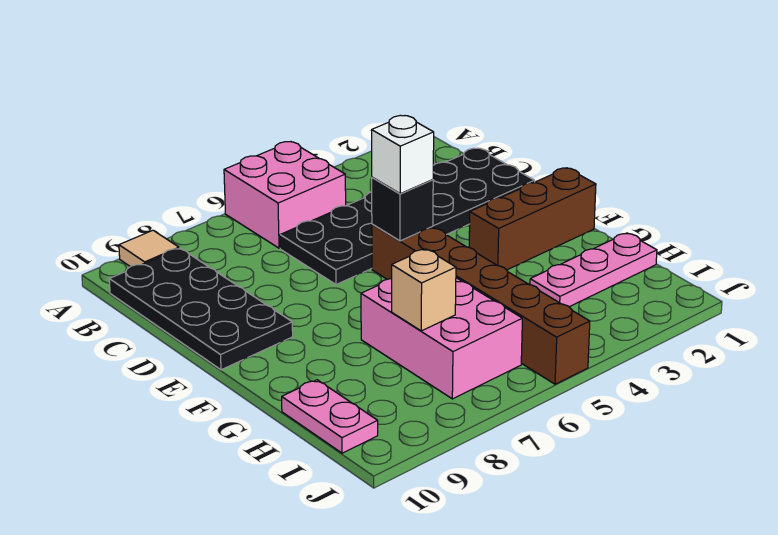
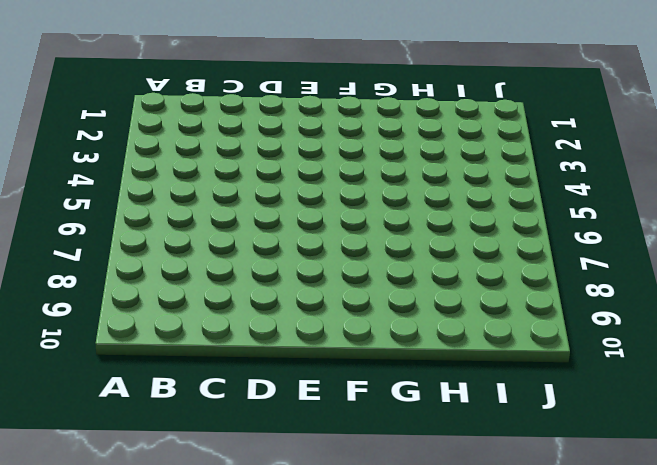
none -> pink brick A5:B6 level 1
none -> tan tile A9 level 1
none -> black plate B9:E10 level 1

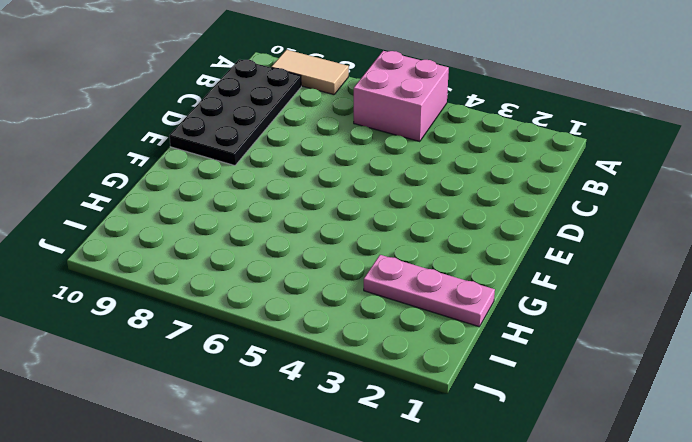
tan tile A8:A9 level 1 -> tan tile A9 level 1
none -> black plate C1:D6 level 1
none -> brown brick E5:J5 level 1
none -> brown brick F1:F3 level 1

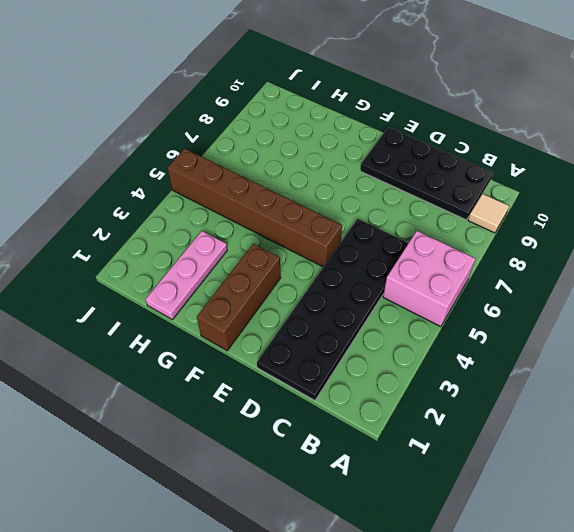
none -> pink brick G6:I7 level 1
none -> pink plate H10:I10 level 1
none -> black brick E5 level 2

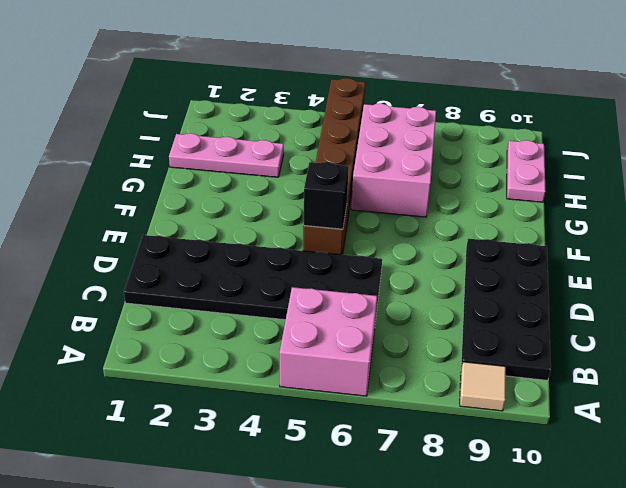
none -> brown brick F1:F3 level 1
none -> tan brick H7 level 2
none -> white brick E5 level 3

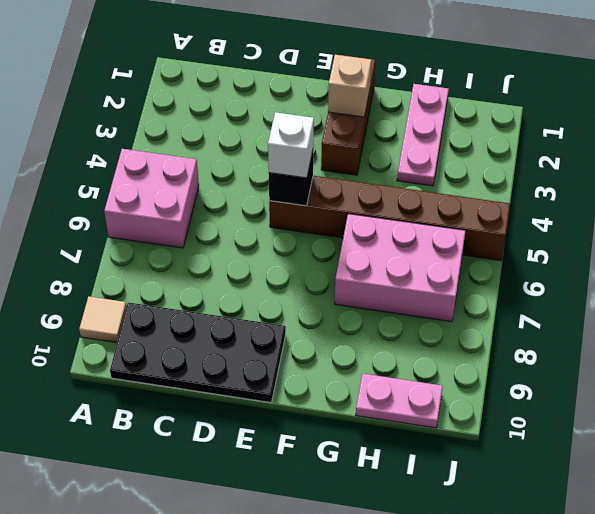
tan brick F2 level 2 -> tan brick H7 level 2
none -> black plate C1:D6 level 1

